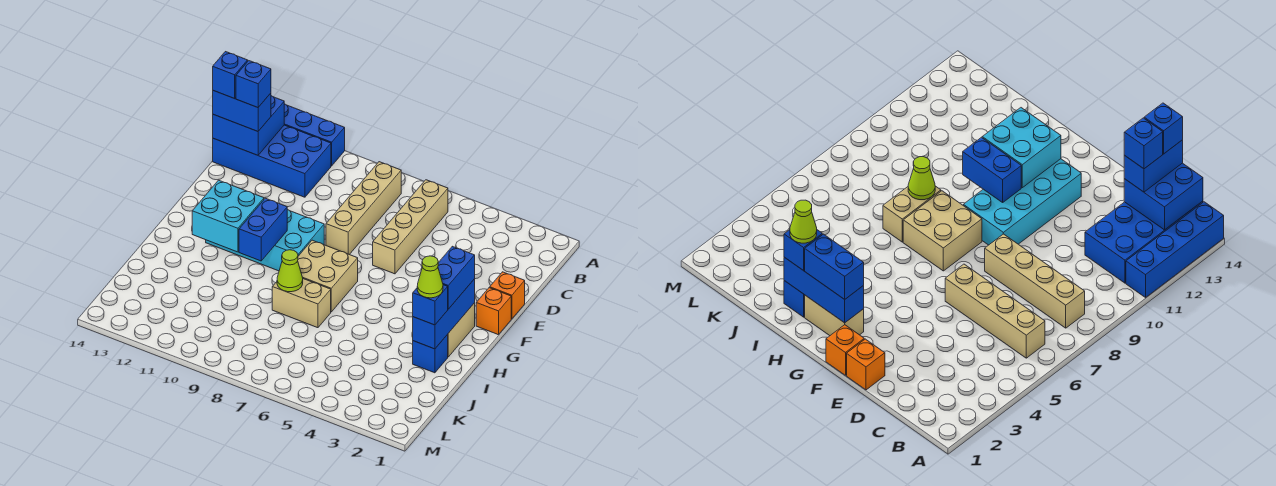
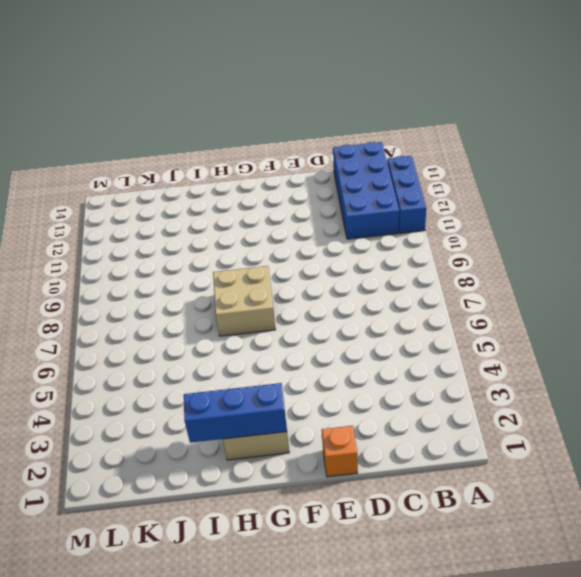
blue brick A11:A13 level 1 -> blue brick A11:A14 level 1
none -> tan brick B6:E6 level 1
none -> tan brick B8:E8 level 1
none -> orange brick F1 level 1

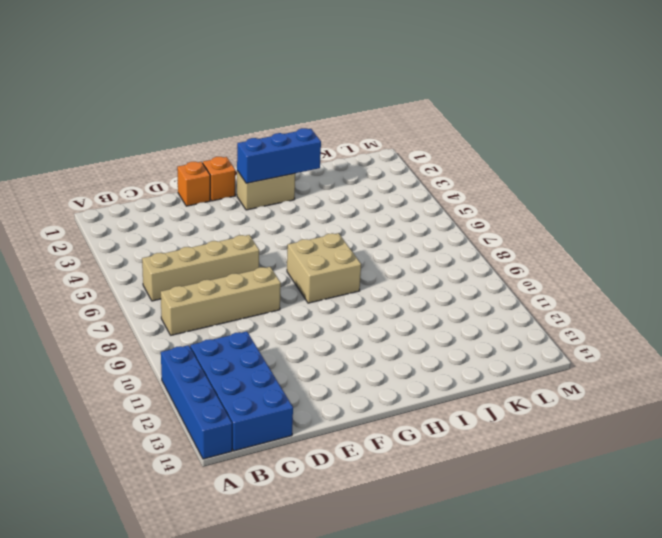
none -> cyan brick F9:G12 level 1
none -> blue brick I2 level 1
none -> tan brick I7:I8 level 1

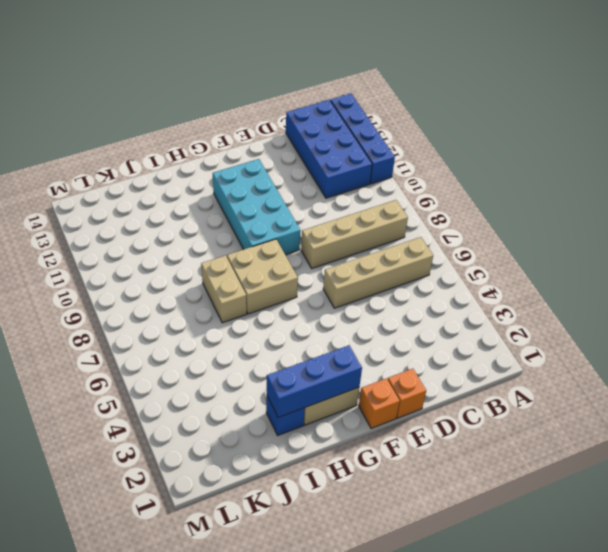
none -> blue brick B13:C14 level 2
none -> blue brick G10:H10 level 2
none -> cyan brick G11:H12 level 2

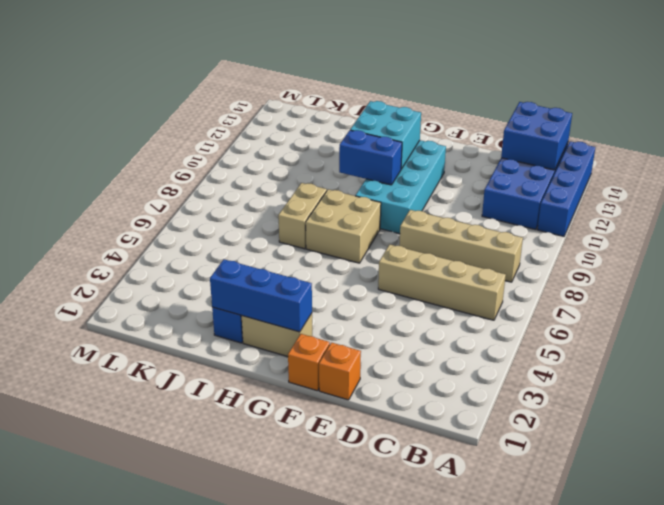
none -> lime cone I8 level 2
none -> blue brick C13:C14 level 3
none -> blue brick G2:H2 level 3

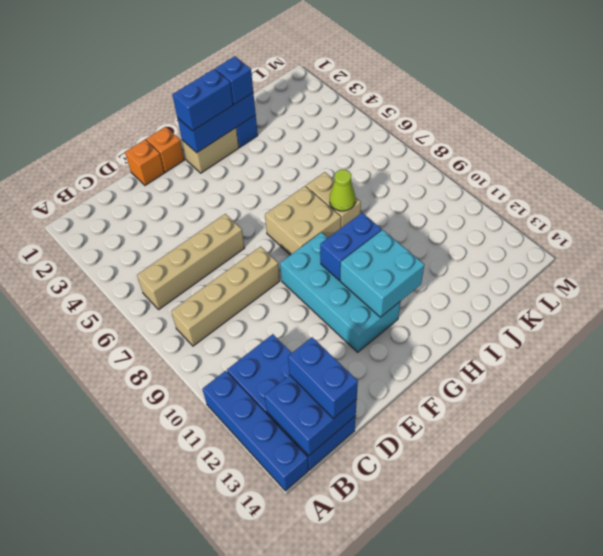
none -> blue brick C13 level 4
none -> blue brick C14 level 4
none -> lime cone I2 level 4

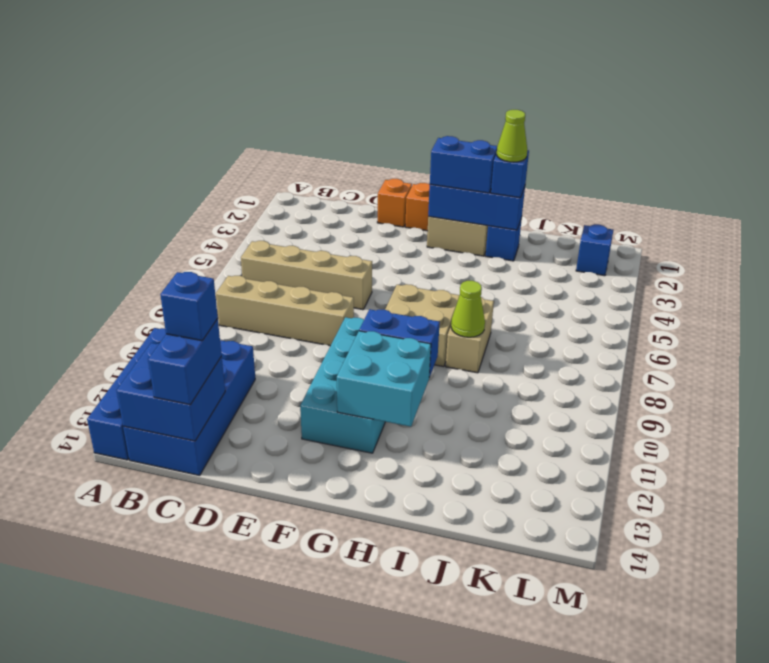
blue brick L2 level 1 -> blue brick C14 level 4

